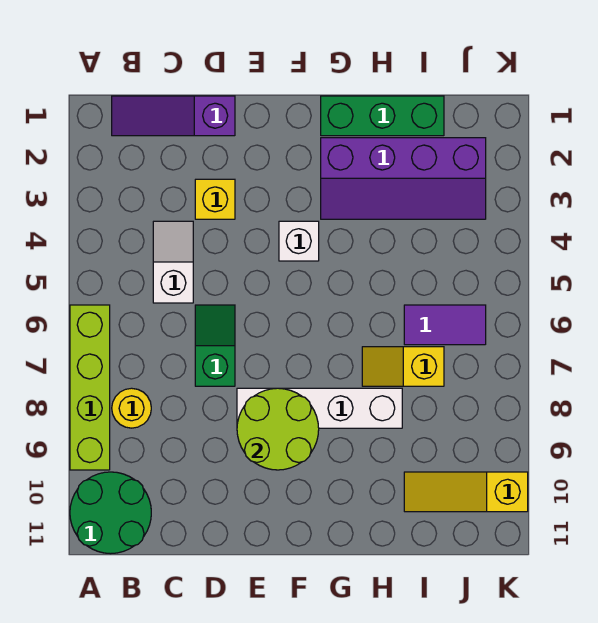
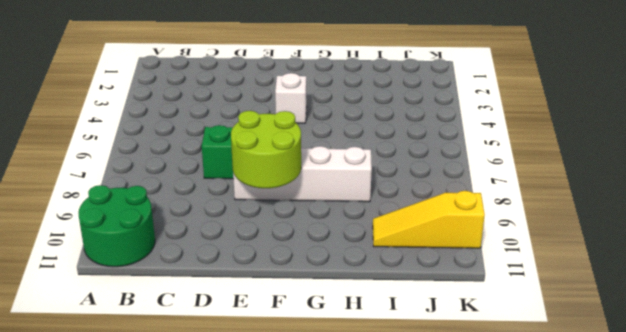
none -> lime brick A6:A9 level 1
none -> purple slope B1:D1 level 1 top D
none -> yellow round brick B8 level 1

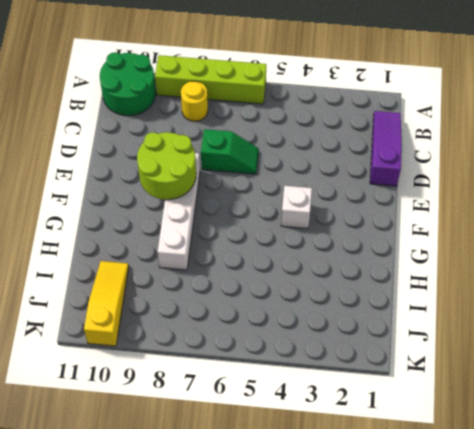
none -> white slope C4:C5 level 1 top 5
none -> yellow brick D3 level 1
none -> green brick G1:I1 level 1

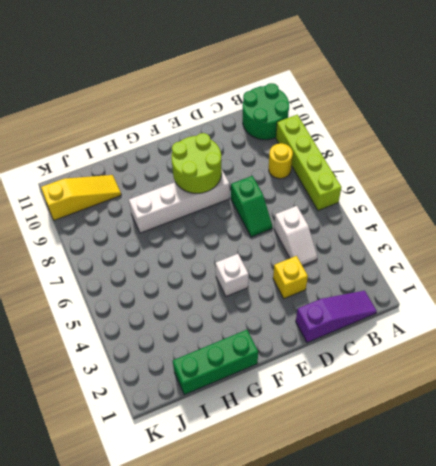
none -> purple slope G2:J3 level 1 top 2
none -> yellow slope H7:I7 level 1 top I
none -> purple tile I6:J6 level 1

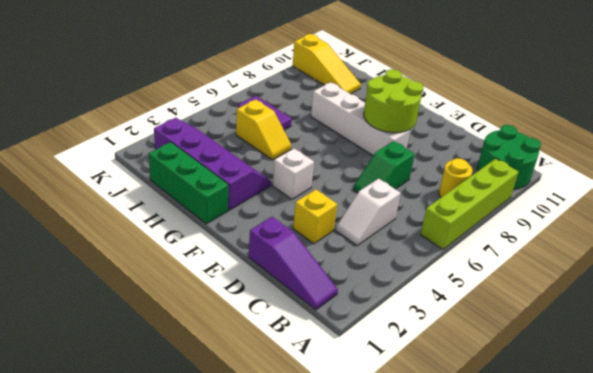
yellow slope H5:I5 level 1 top I -> yellow slope H7:I7 level 1 top I

